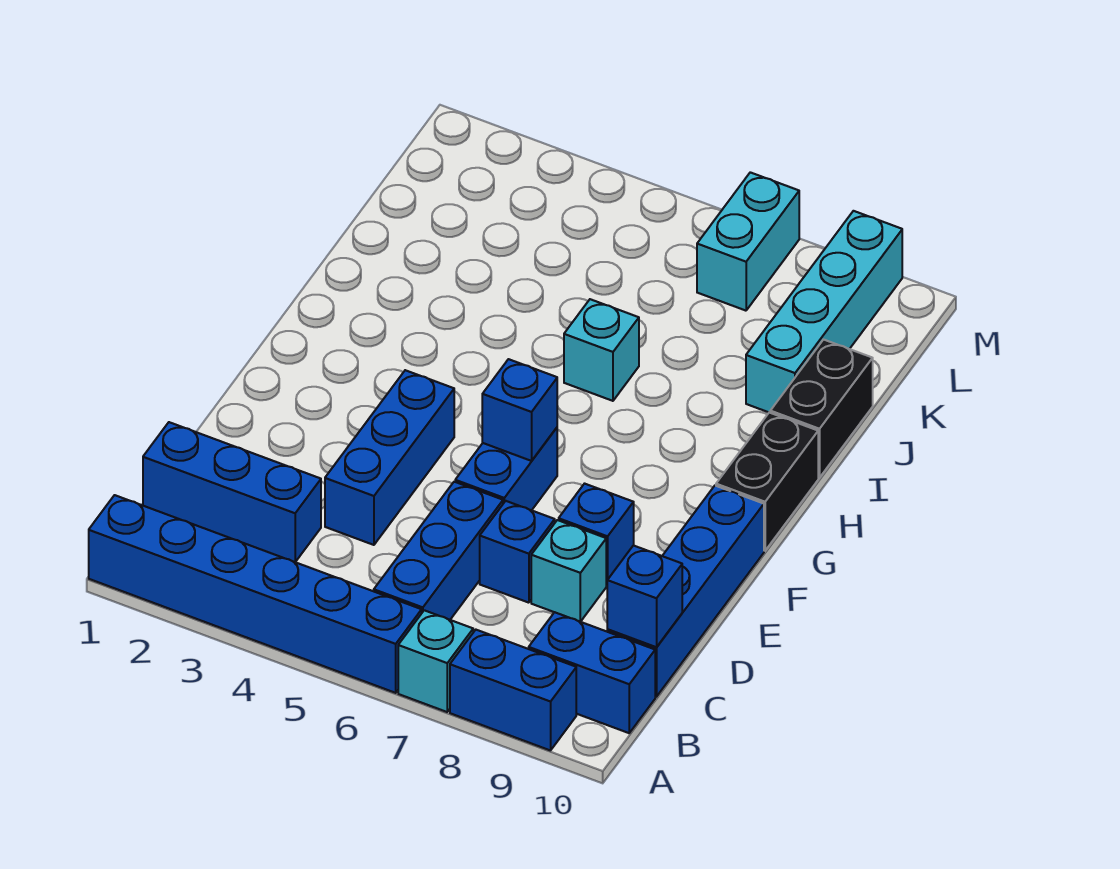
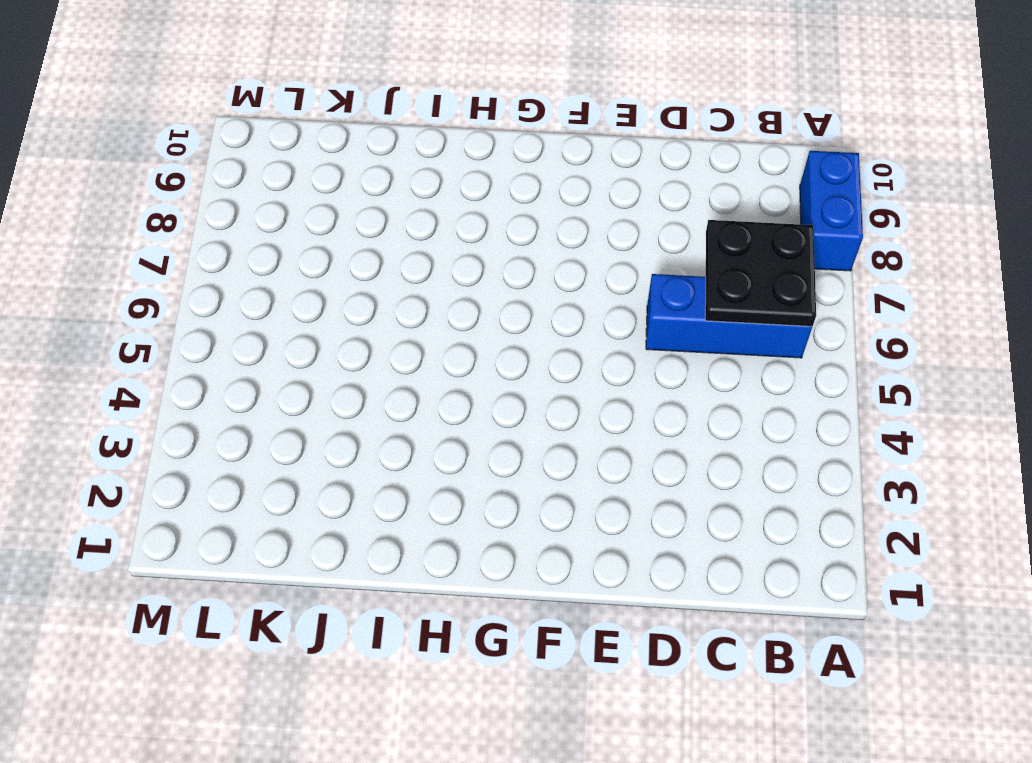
black plate B6:C7 level 2 -> none
none -> blue brick A1:A6 level 1
none -> cyan brick A7 level 1
none -> blue brick B9:B10 level 1

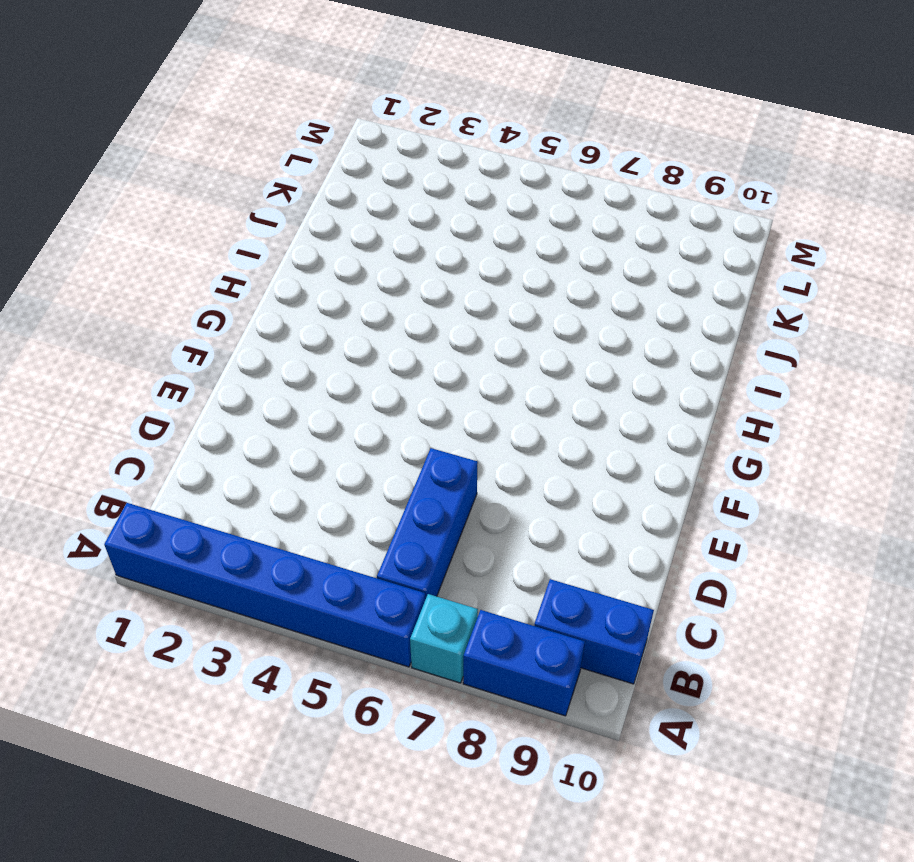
none -> blue brick C1:C3 level 1
none -> blue brick C10:F10 level 1
none -> blue brick D4:F4 level 1

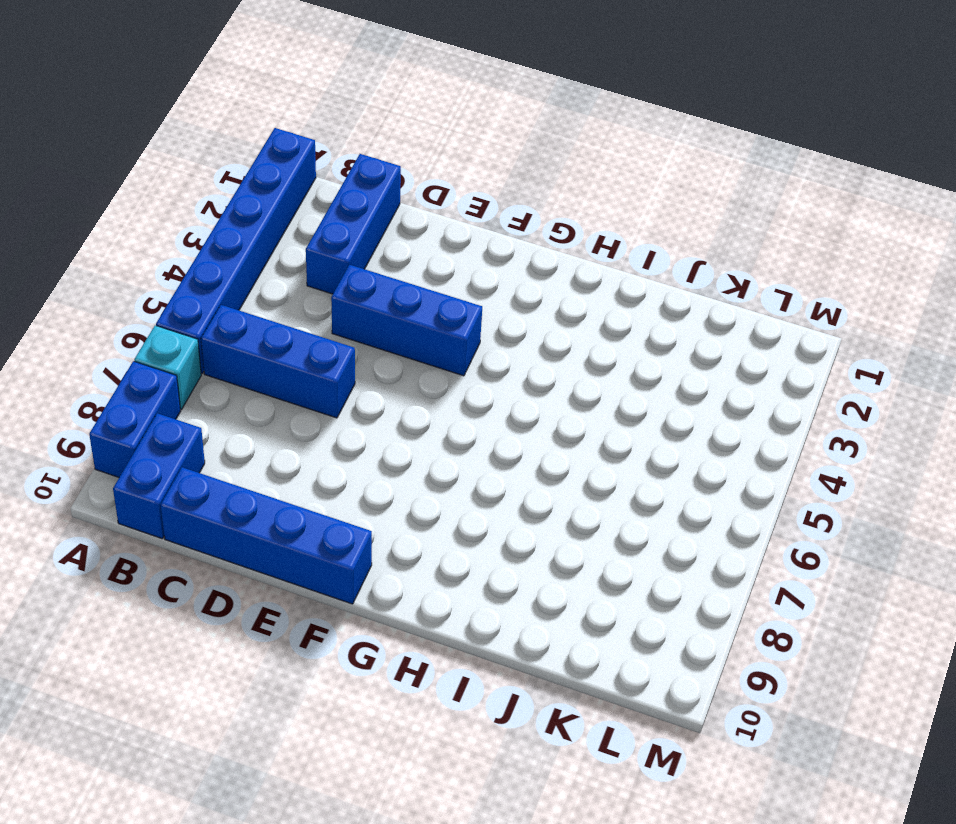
none -> blue brick D7 level 1
none -> cyan brick D8 level 1
none -> blue brick E6:F6 level 1

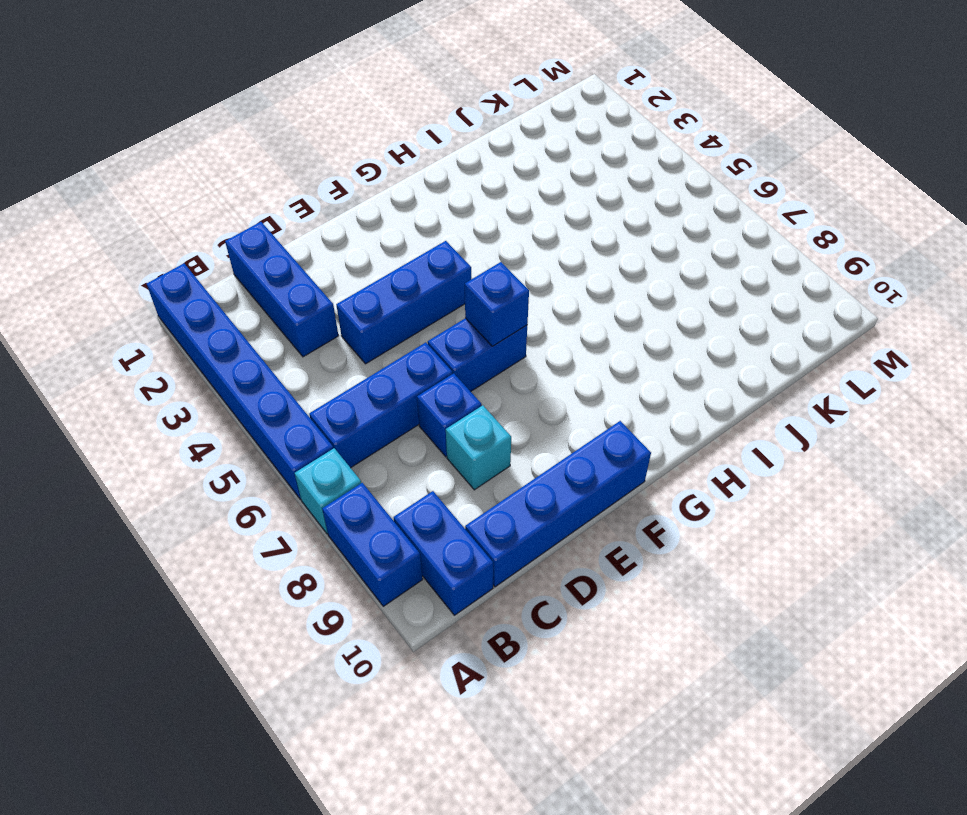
none -> blue brick E8 level 1
none -> black brick G10:H10 level 1
none -> cyan brick I6 level 1

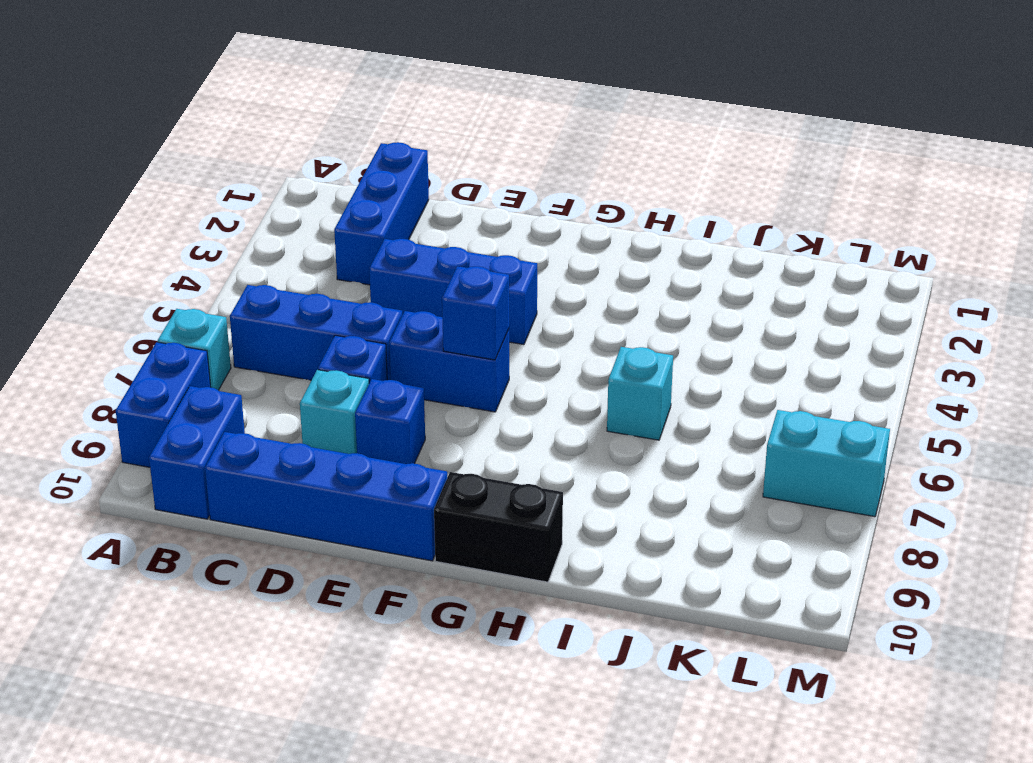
none -> blue brick A1:A6 level 1
none -> black brick I10:J10 level 1
none -> cyan brick J9:M9 level 1

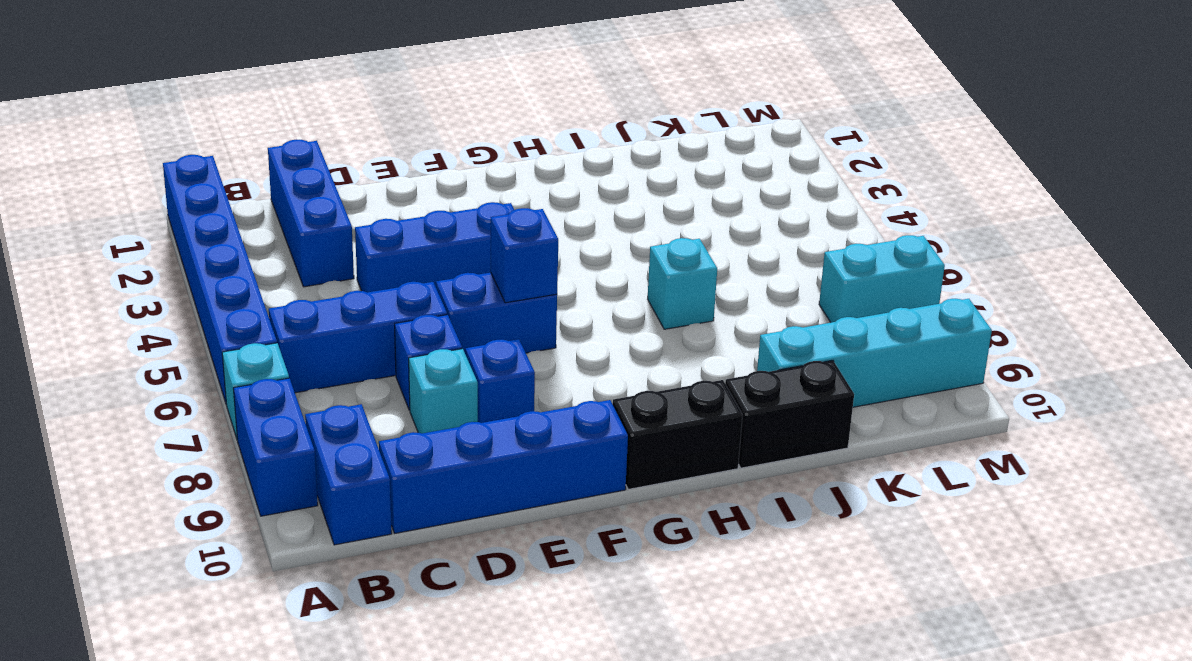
none -> blue brick C10 level 2

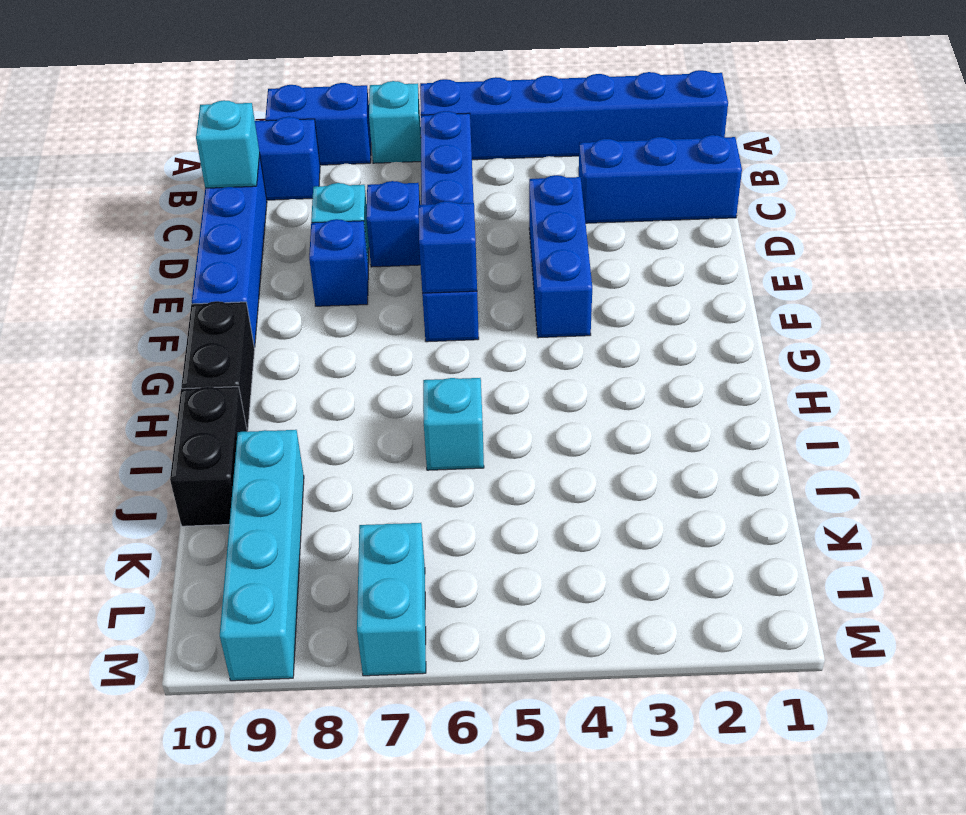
cyan brick C10 level 2 -> blue brick C10 level 2

